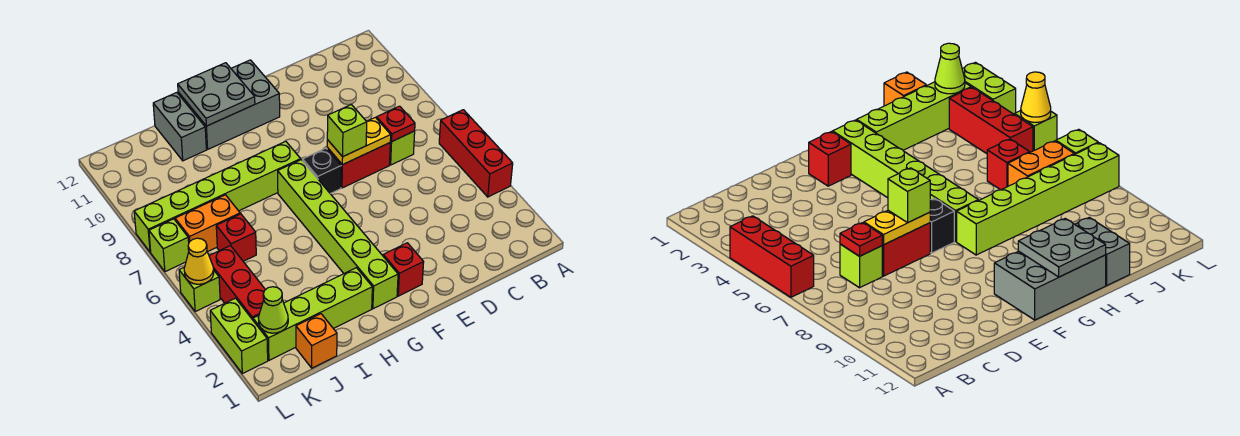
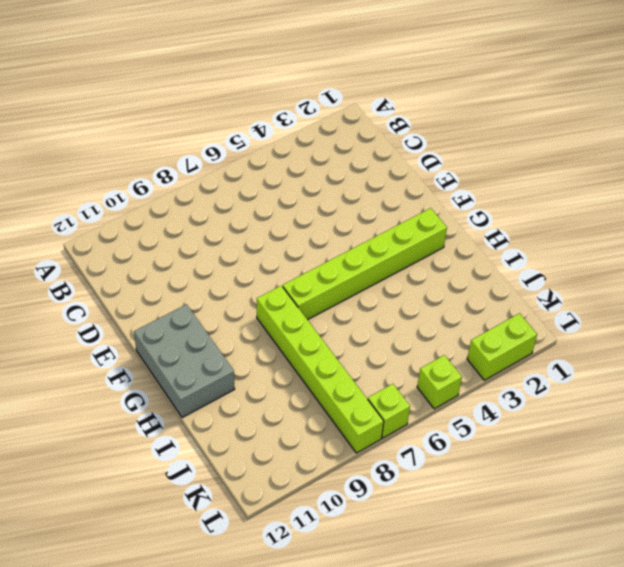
none -> red brick A4:A6 level 1
none -> lime brick C7 level 1
none -> red brick D7:E7 level 1

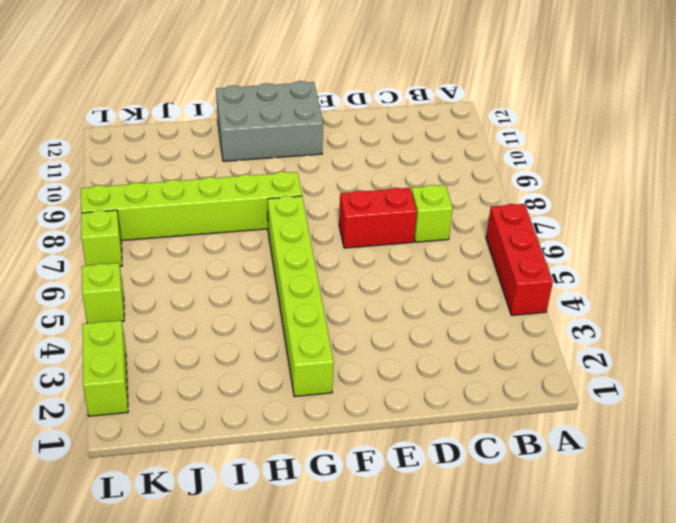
none -> red brick F2 level 1
none -> black brick F7 level 1
none -> lime brick H2:K2 level 1

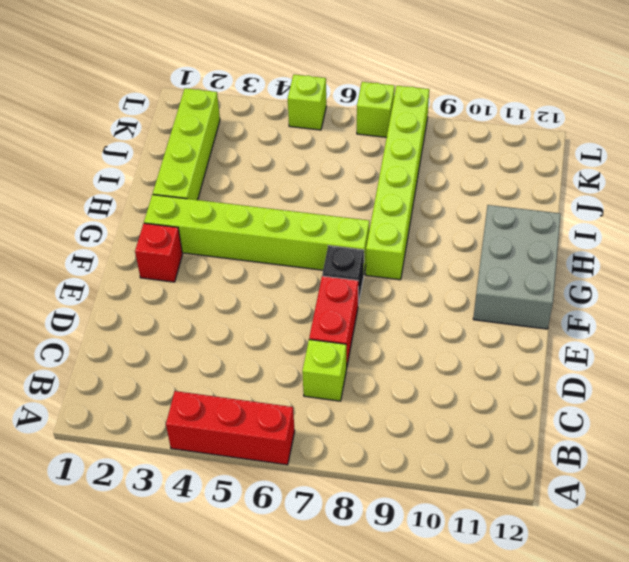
none -> grey brick I11:I12 level 1
none -> orange brick J1 level 1
none -> red brick J6 level 1

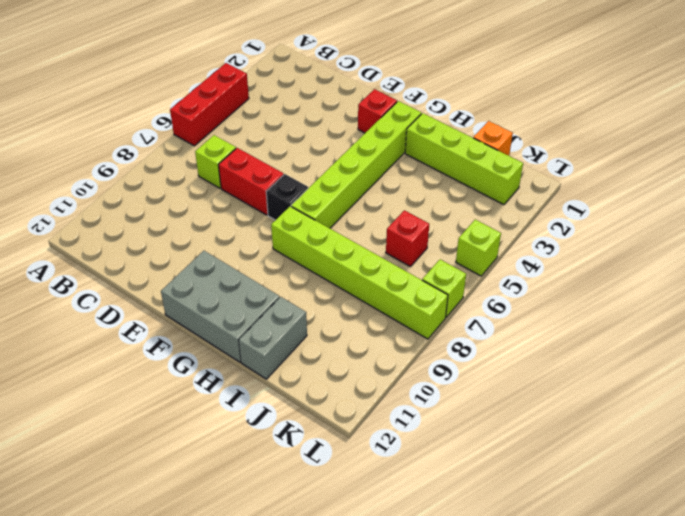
none -> orange brick J7:K7 level 1
none -> red brick K3:K5 level 1
none -> lime brick L2:L3 level 1

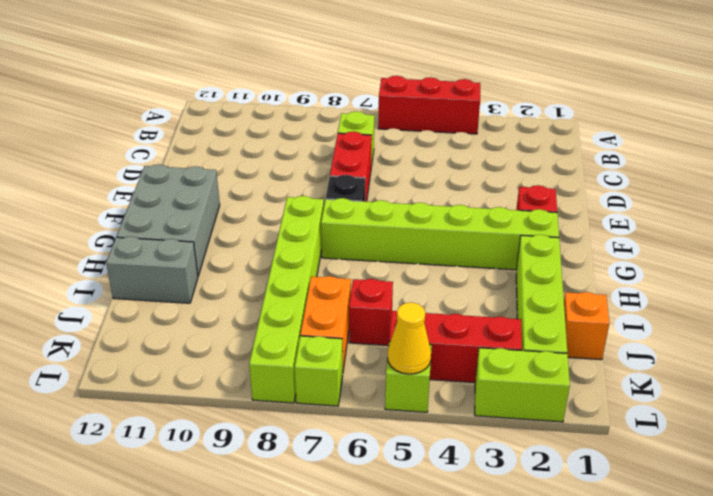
none -> red plate C7 level 2
none -> yellow plate D7:E7 level 2
none -> grey plate G11:H12 level 2

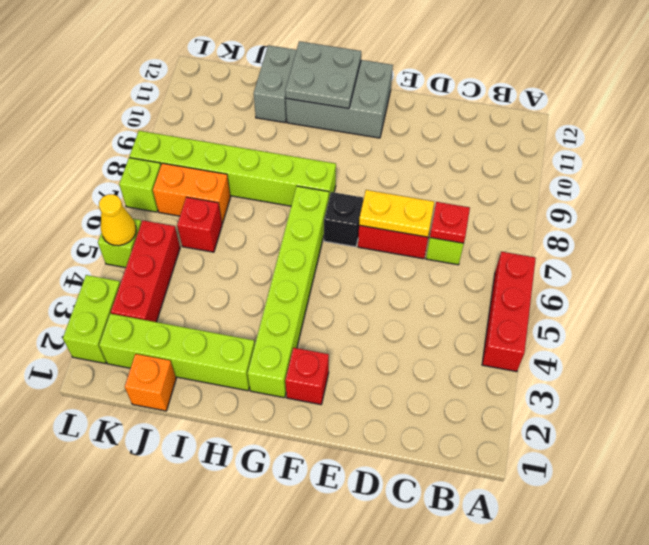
none -> lime cone K2 level 2
none -> lime brick E7 level 3

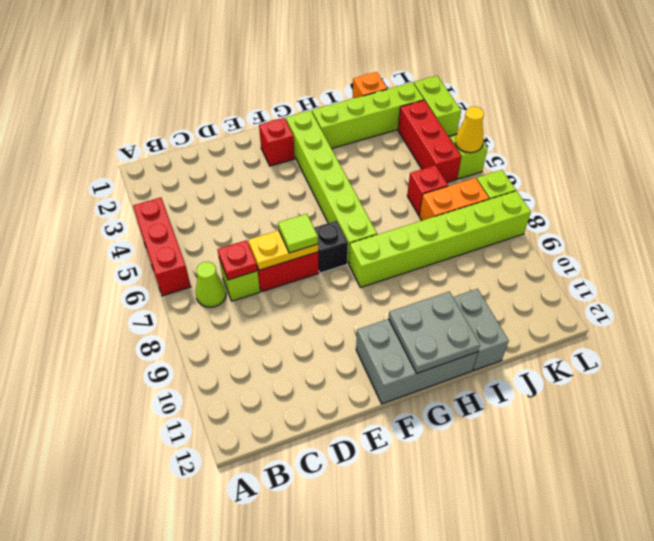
lime cone B7 level 1 -> lime cone K2 level 2
lime tile E7 level 3 -> lime brick E7 level 3

